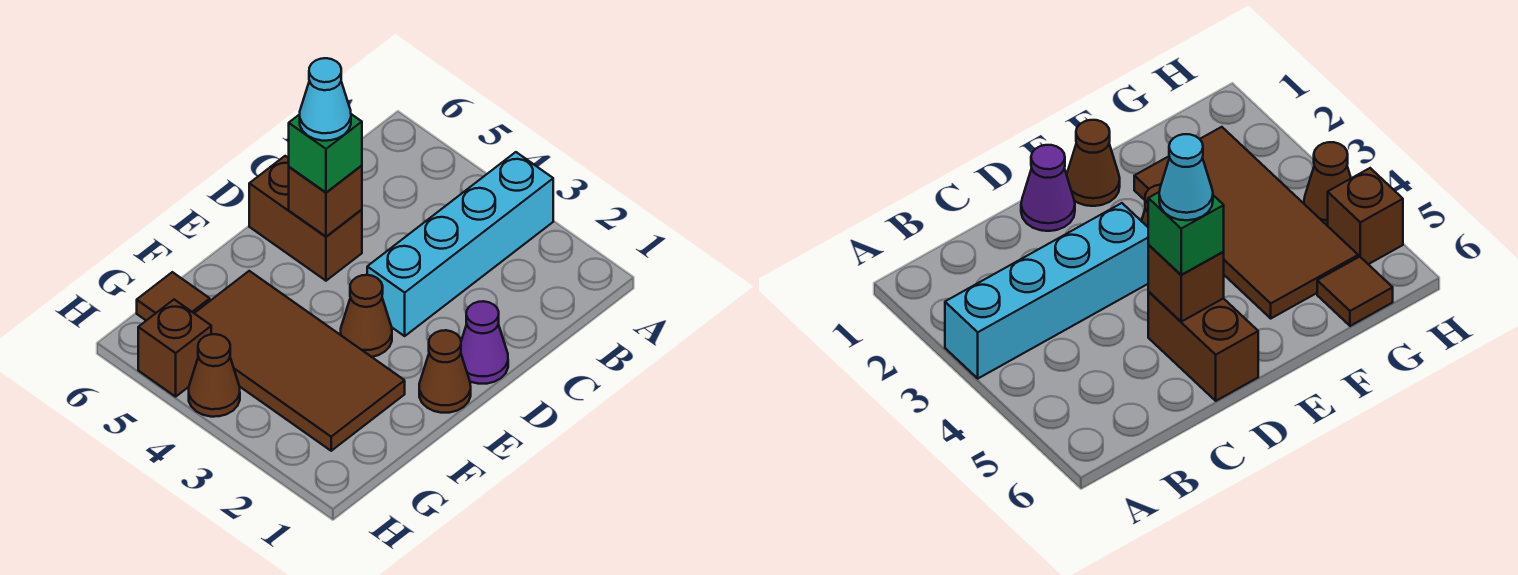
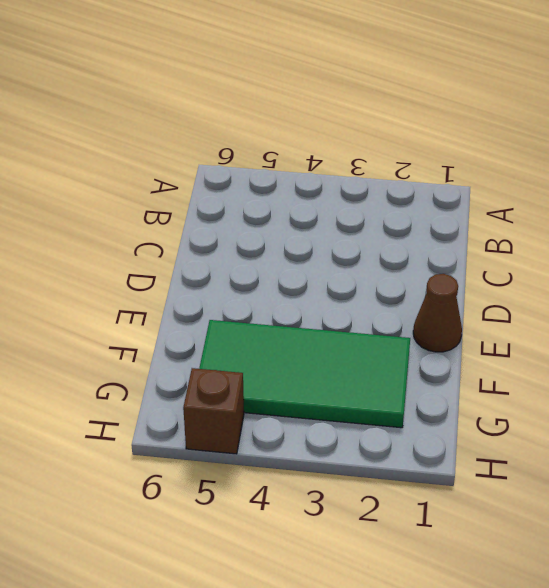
green tile F2:G5 level 1 -> brown tile F2:G5 level 1
none -> cyan brick A3:D3 level 1
none -> purple cone D1 level 1
none -> brown brick D5:D6 level 1

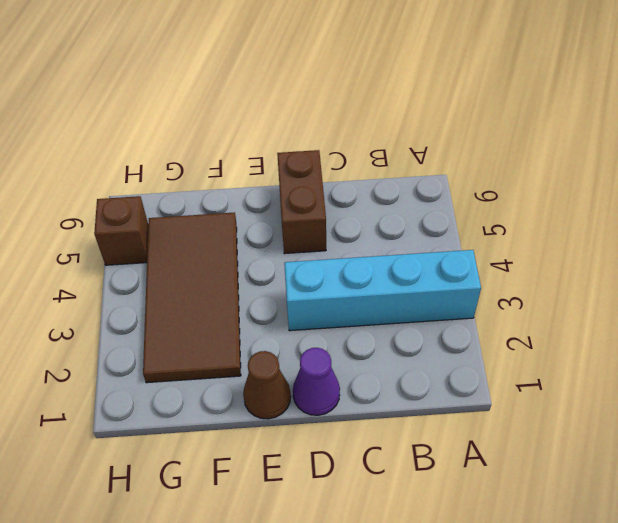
none -> brown cone E3 level 1
none -> brown tile G6 level 1
none -> brown cone H4 level 1

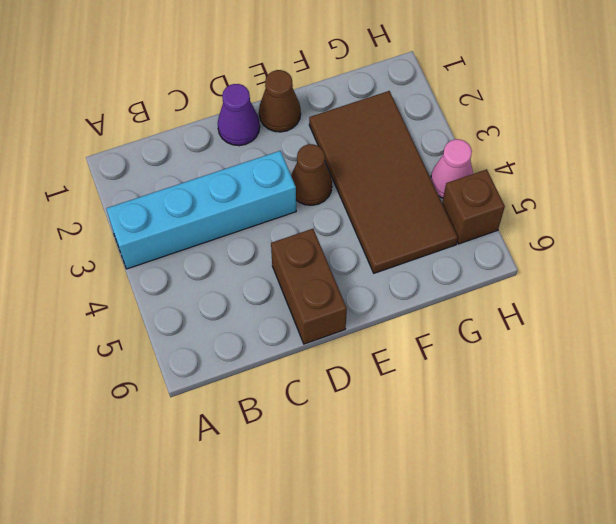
pink cone H4 level 1 -> brown cone H4 level 1
none -> brown tile G6 level 1
none -> brown brick D5 level 2
none -> green brick D5 level 3

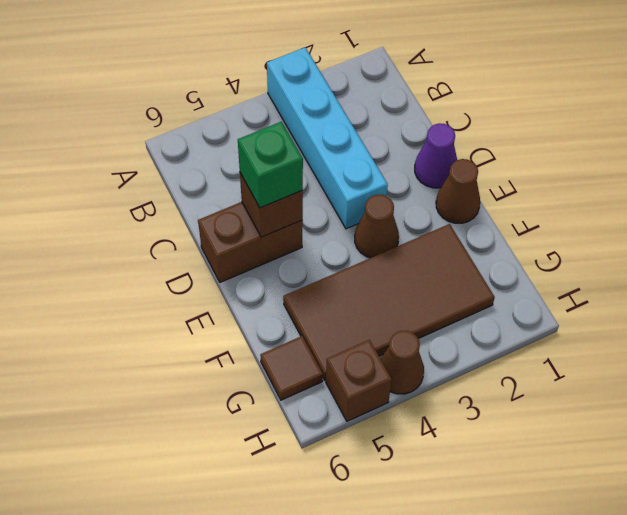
none -> cyan cone D5 level 4

